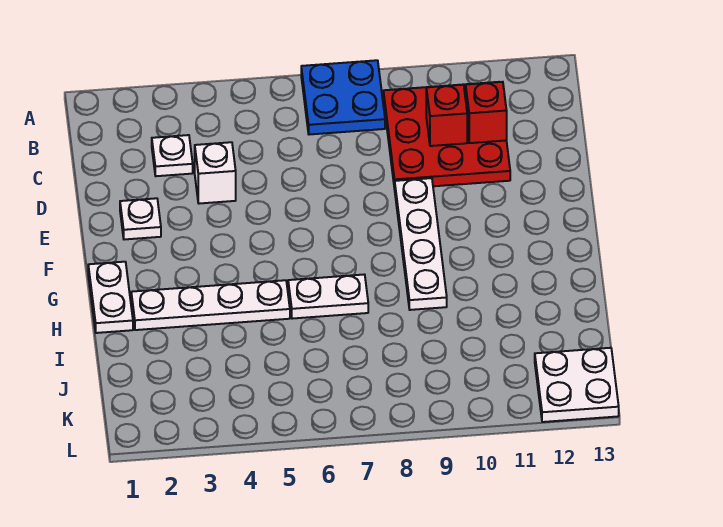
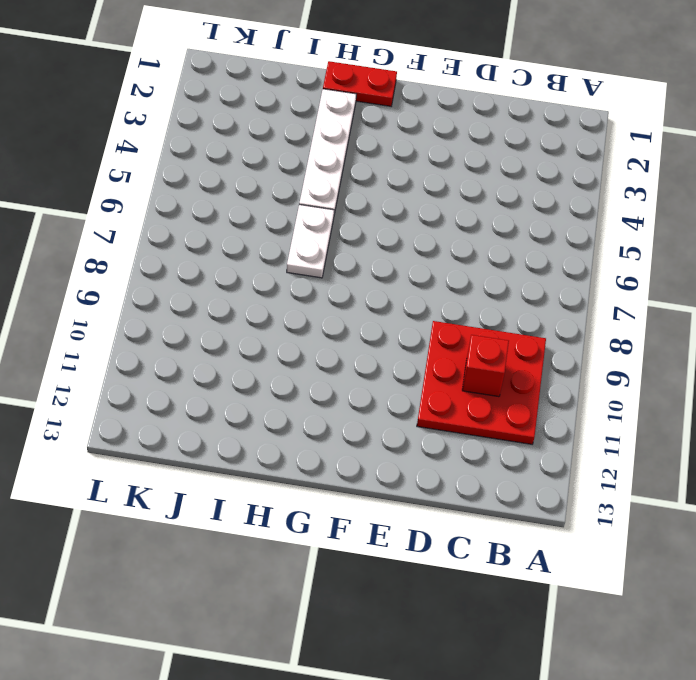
red plate G1:H1 level 1 -> white plate G1:H1 level 1
none -> blue plate A7:B8 level 1
none -> white plate C3 level 1
none -> white brick D4 level 1

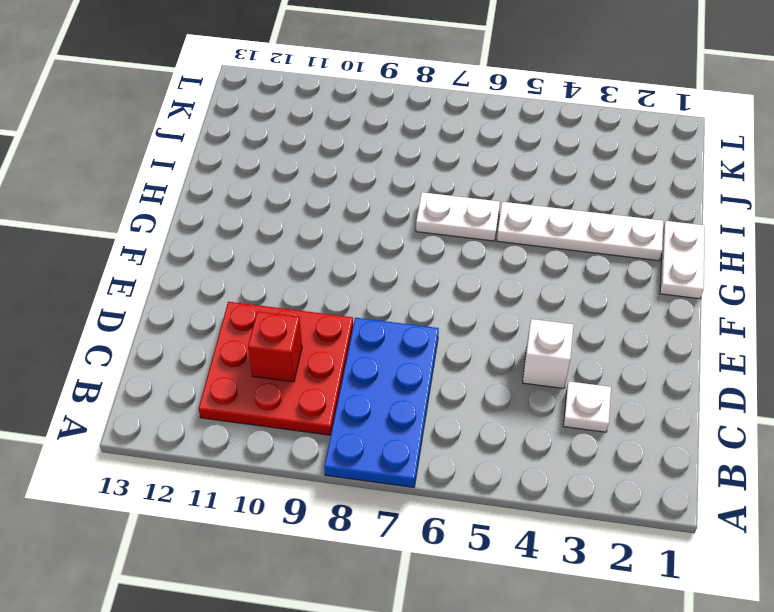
blue plate A7:D8 level 1 -> blue plate A7:B8 level 1
none -> white plate E2 level 1
none -> white plate E9:H9 level 1
none -> white plate K12:L13 level 1

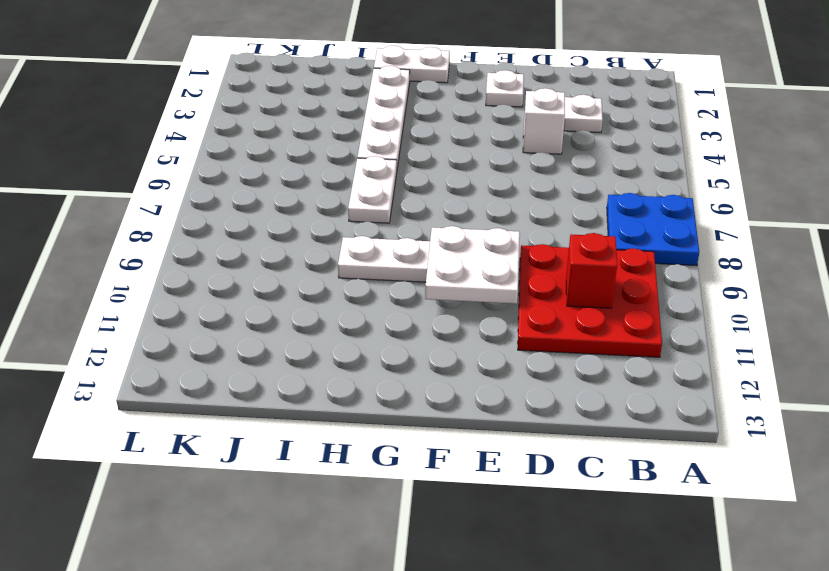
white plate E9:F10 level 2 -> white plate K12:L13 level 1
none -> red brick C11 level 2

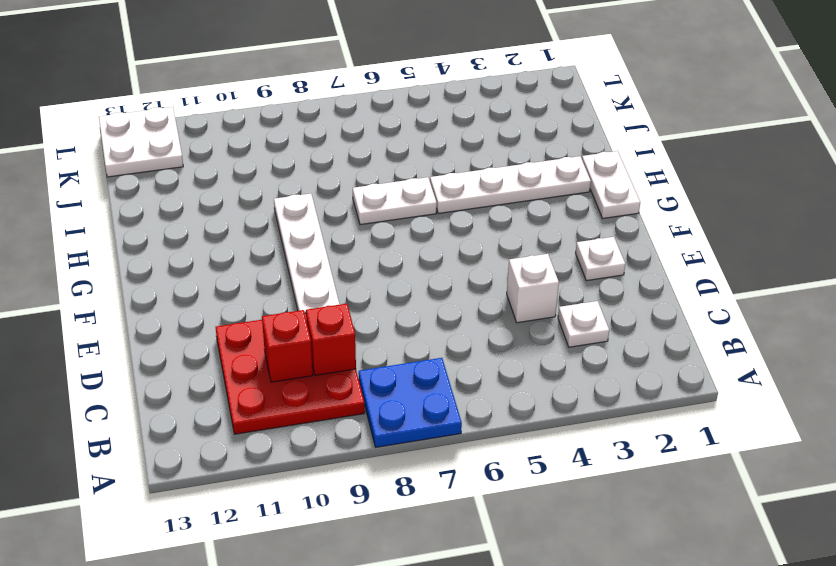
red brick C9 level 2 -> red brick C11 level 2

